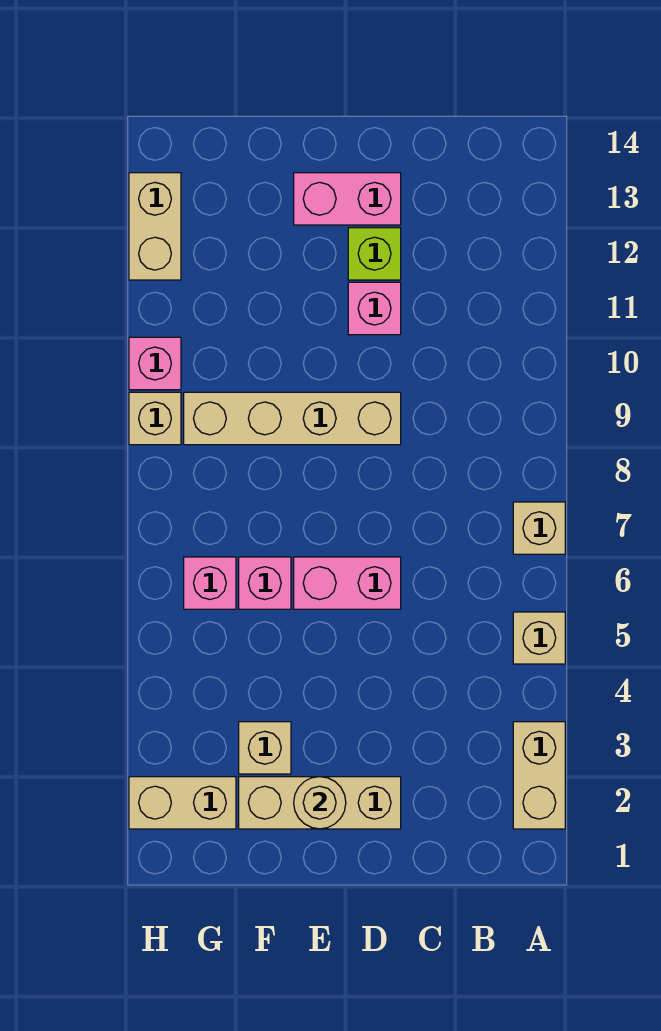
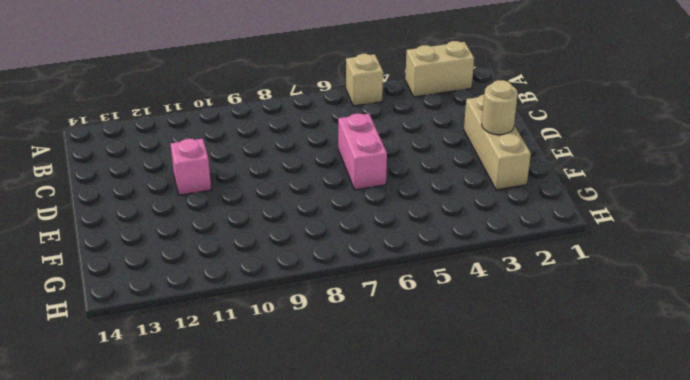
none -> tan brick A7 level 1
none -> tan brick D9:G9 level 1
none -> lime brick D12 level 1

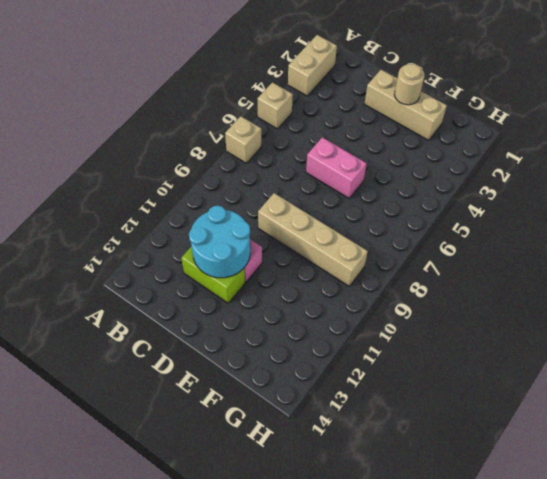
cyan round brick C11:D12 level 2 -> none
lime brick C12:D12 level 1 -> lime brick D12 level 1
none -> pink brick D13:E13 level 1
none -> tan brick F3 level 1
none -> pink brick F6 level 1

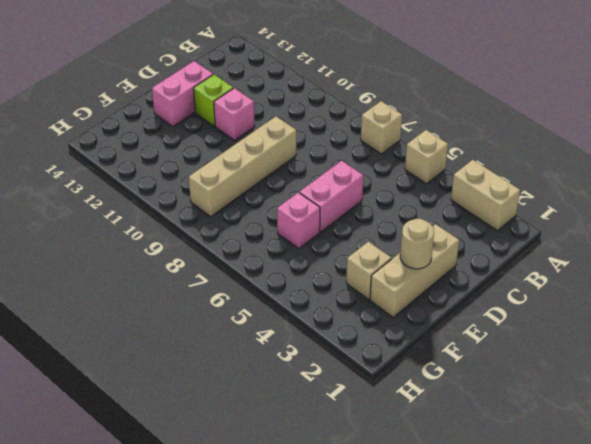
none -> tan brick G2:H2 level 1
none -> pink brick G6 level 1
none -> tan brick H9 level 1

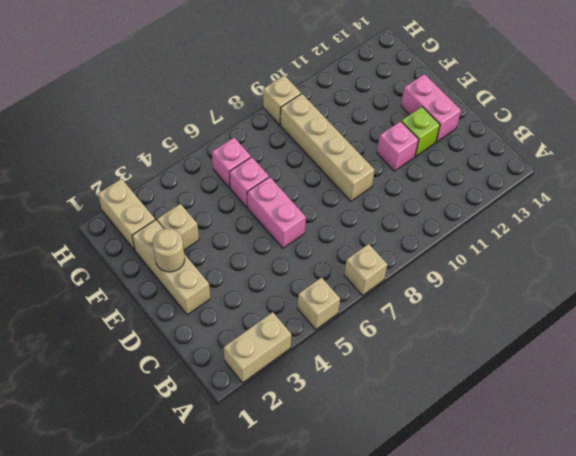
none -> pink brick H10 level 1
none -> tan brick H12:H13 level 1

